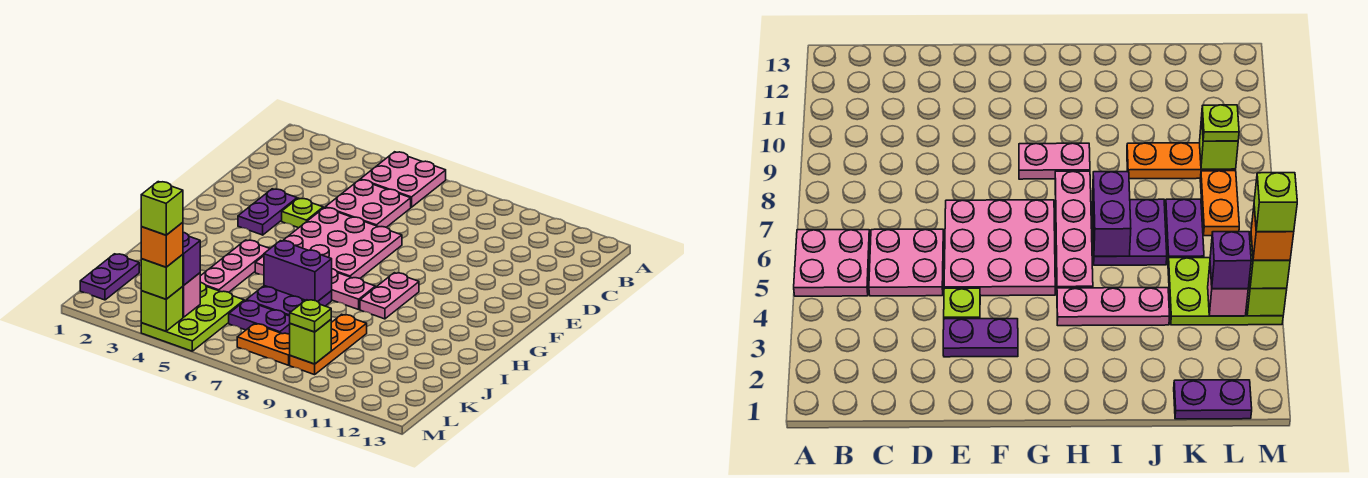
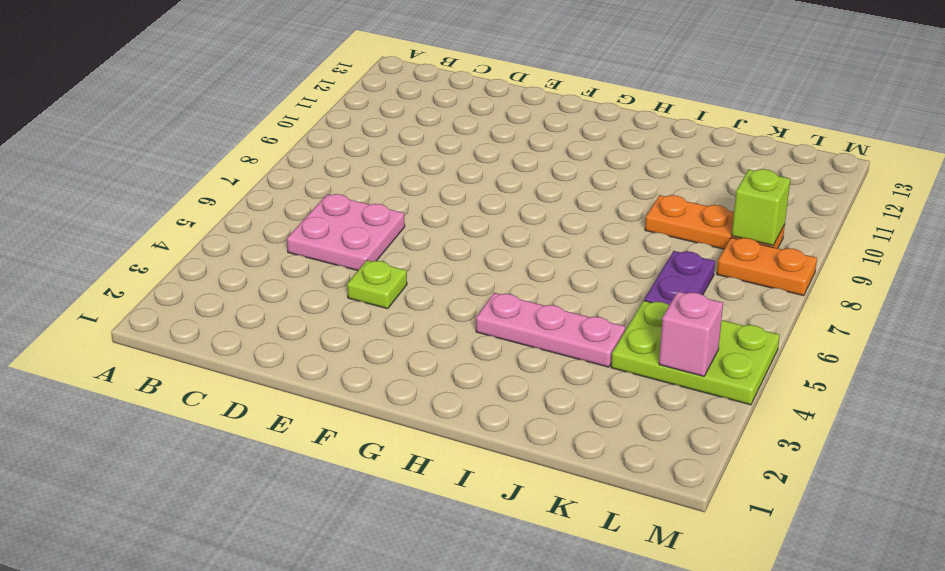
orange plate L8:M8 level 1 -> orange plate L7:L8 level 1
none -> pink plate A5:B6 level 1
none -> purple plate E3:F3 level 1
none -> pink plate E5:G7 level 1

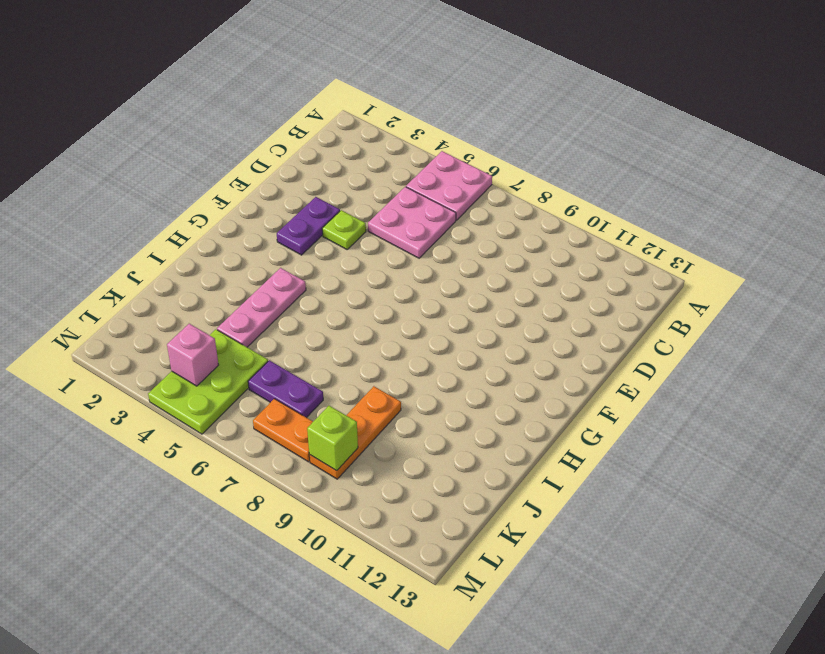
none -> pink plate E5:G7 level 1
none -> pink plate G9:H9 level 1
none -> pink plate H5:H8 level 1

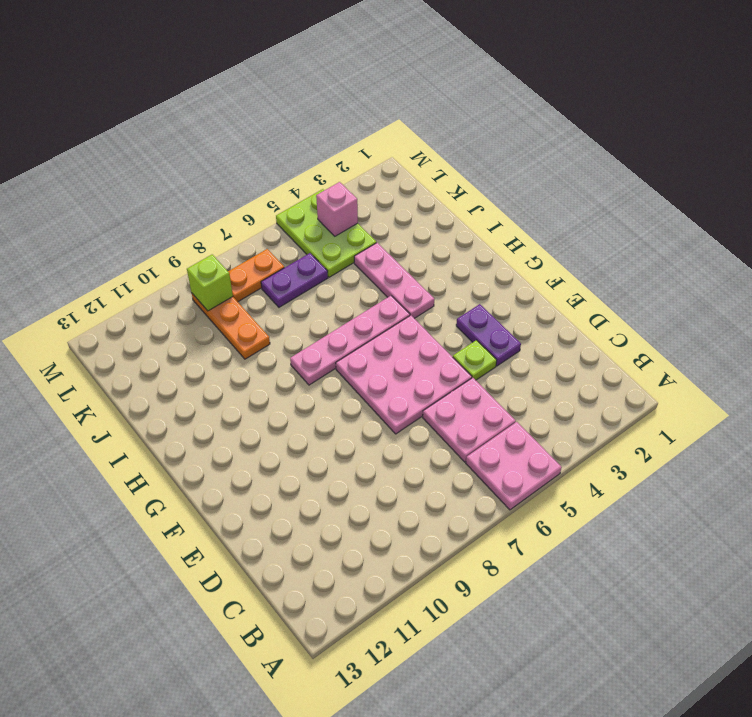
none -> pink plate G9:H9 level 1
none -> purple plate I6:J7 level 1
none -> purple plate K1:L1 level 1

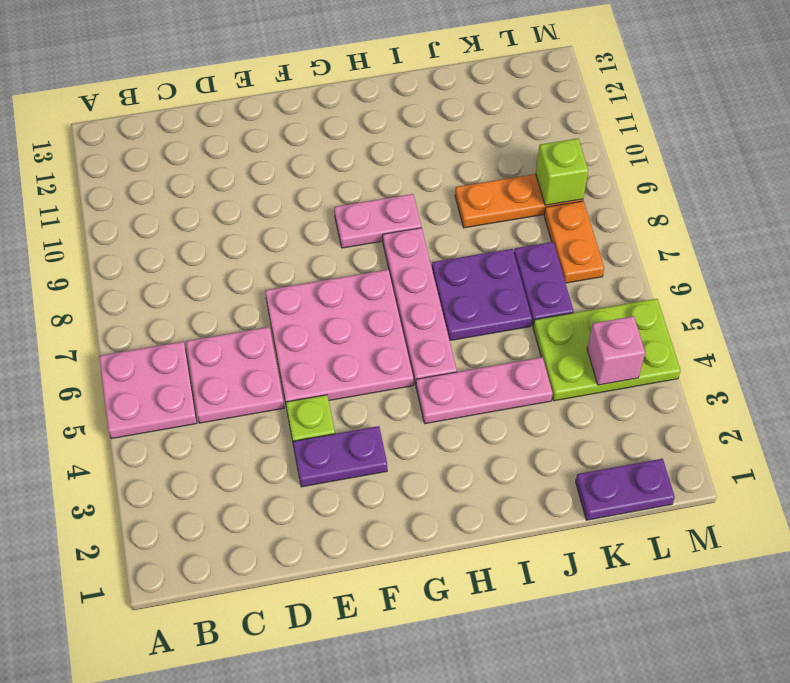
none -> purple brick I6:I7 level 2
none -> lime brick M4 level 2
none -> purple brick L4 level 3

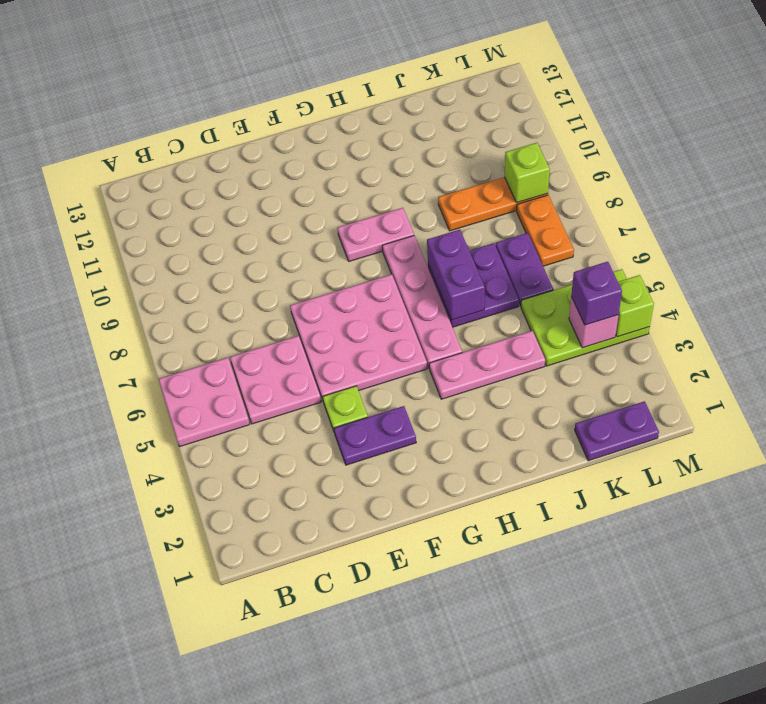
none -> lime plate L9 level 3
none -> lime brick M4 level 3
none -> orange brick M4 level 4

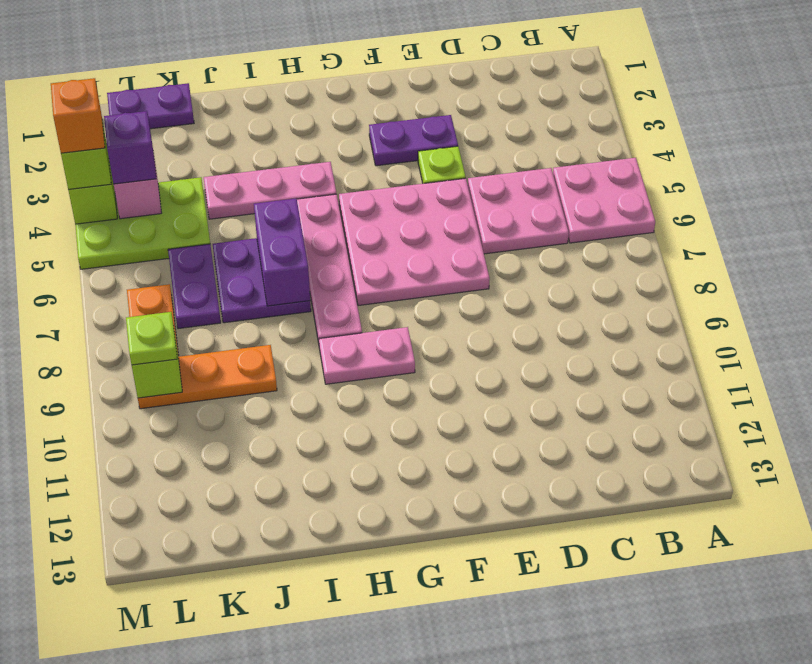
none -> lime brick M4 level 5

